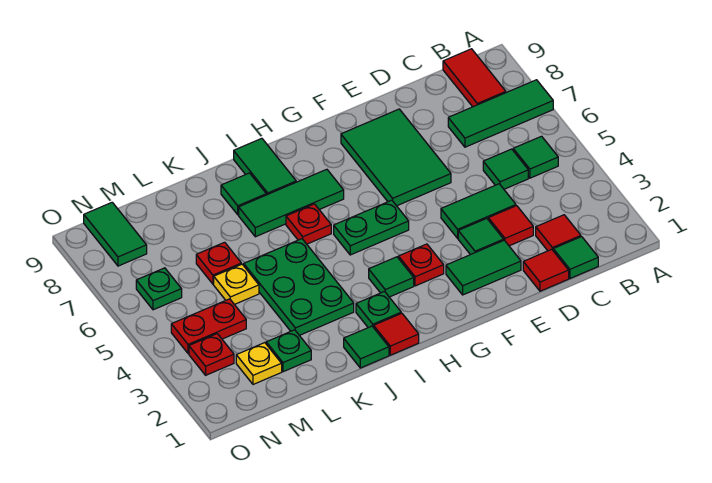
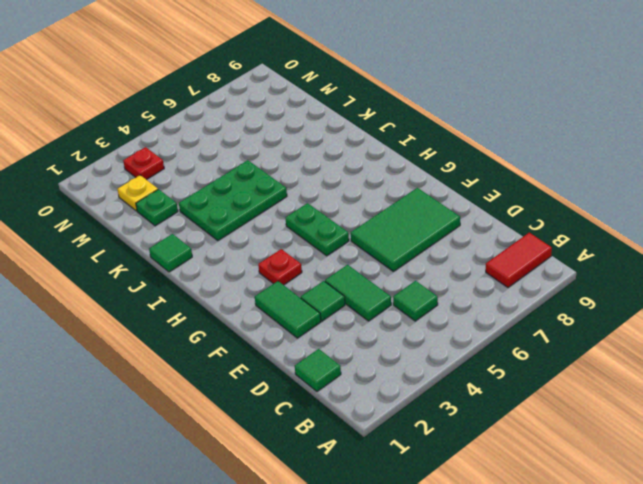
none -> green tile A7:C7 level 1
none -> green tile B5 level 1
none -> red tile C2 level 1
none -> red tile D1 level 1

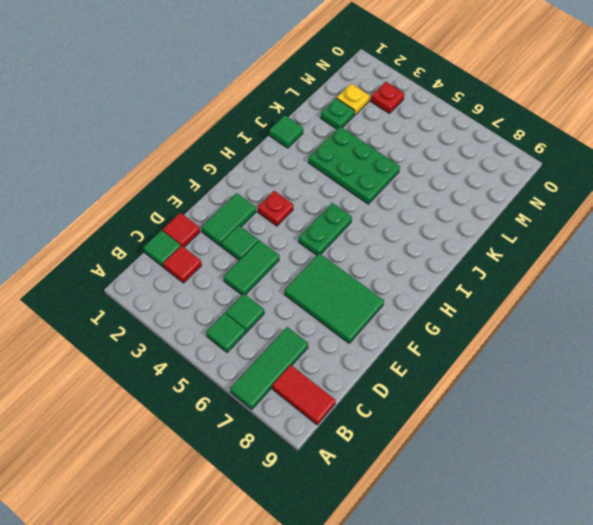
none -> red tile D3 level 1
none -> green tile H3 level 1
none -> green tile H7:J7 level 1
none -> red tile I1 level 1

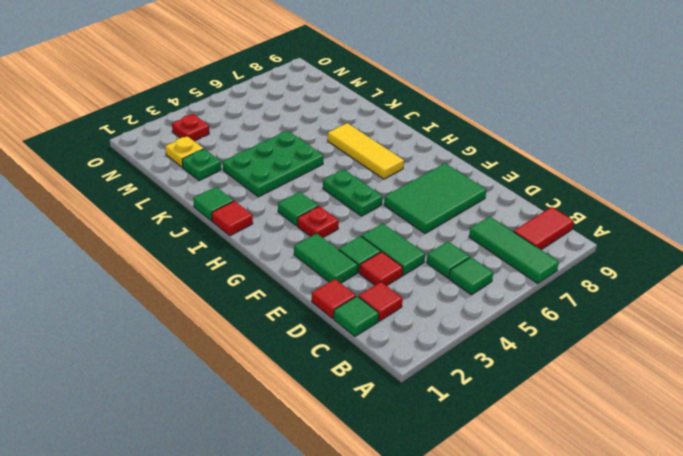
yellow tile H7:J7 level 1 -> green tile H7:J7 level 1
none -> green plate I2 level 1
none -> red plate I6 level 1
none -> green tile I8:I9 level 1
none -> green tile J8 level 1

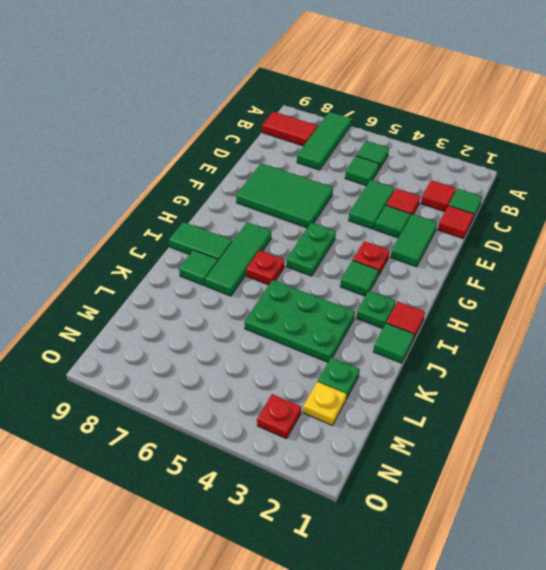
none -> yellow plate L5 level 1
none -> red plate L6 level 1
none -> red plate M4:N4 level 1
none -> green plate N6 level 1

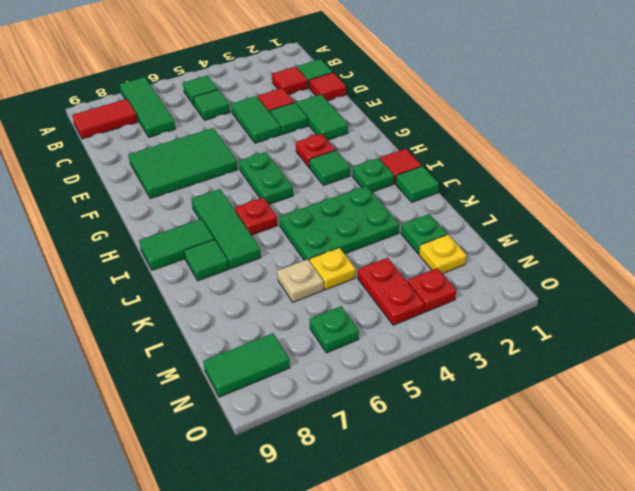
tan plate L6 level 1 -> red plate L6 level 1

